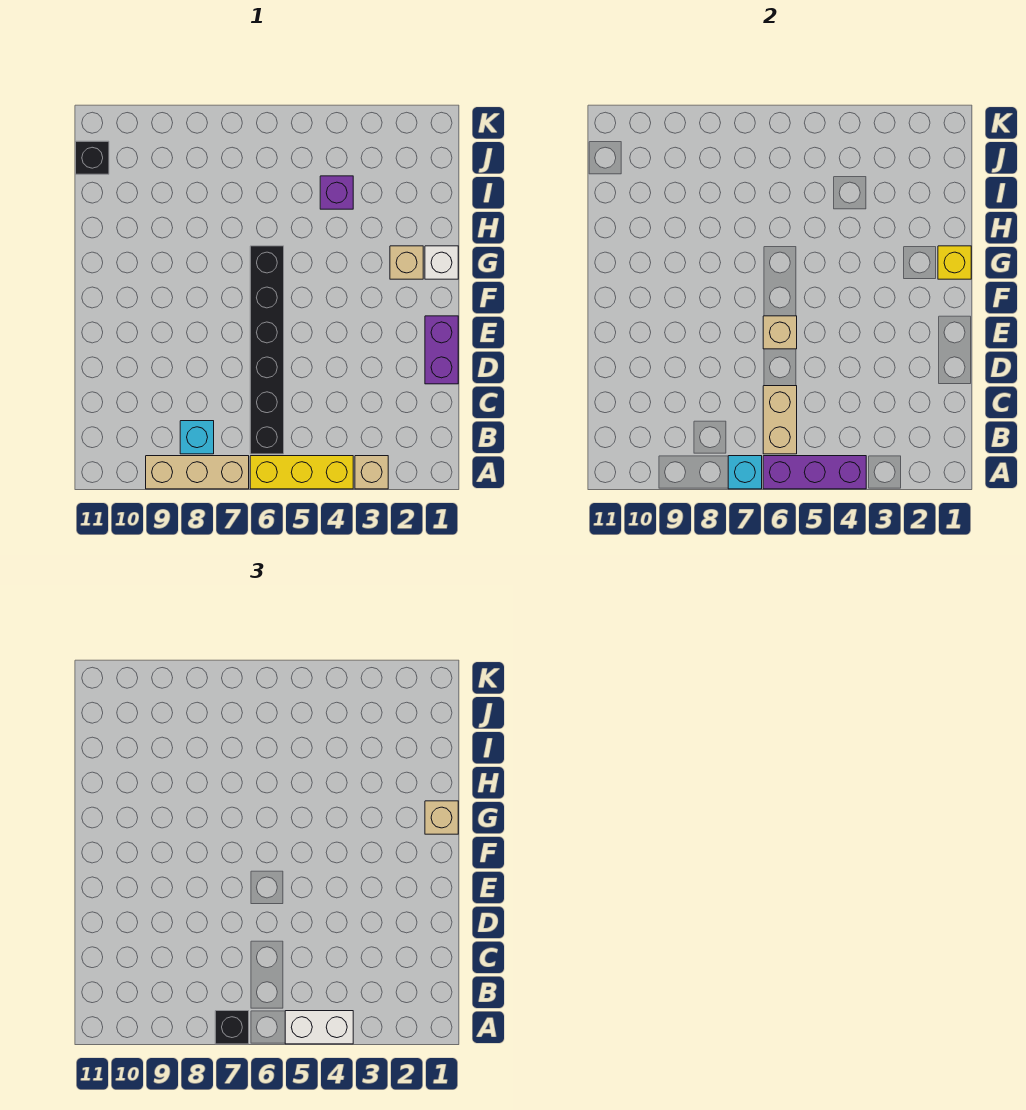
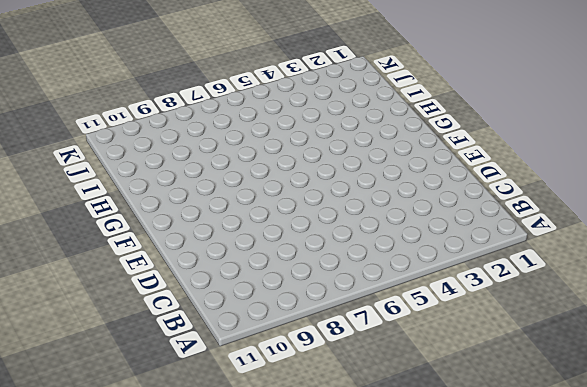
none -> tan brick A3 level 1
none -> yellow brick A4:A6 level 1
none -> tan brick A7:A9 level 1

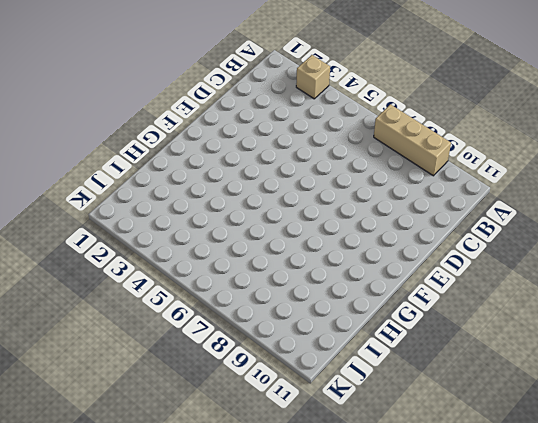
none -> yellow brick A4:A6 level 1
none -> black brick B6:G6 level 1
none -> cyan brick B8 level 1

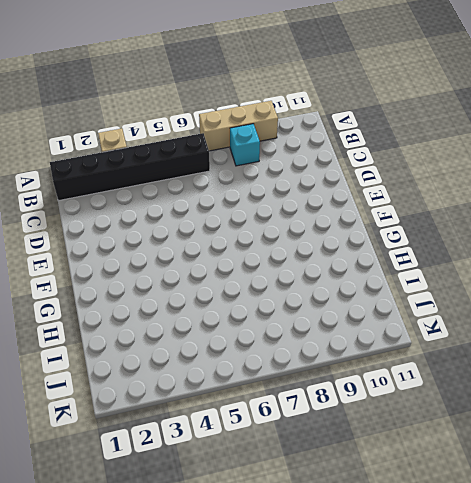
black brick B1:B6 level 1 -> black brick B6:G6 level 1
none -> yellow brick A4:A6 level 1
none -> purple brick D1:E1 level 1
none -> white brick G1 level 1

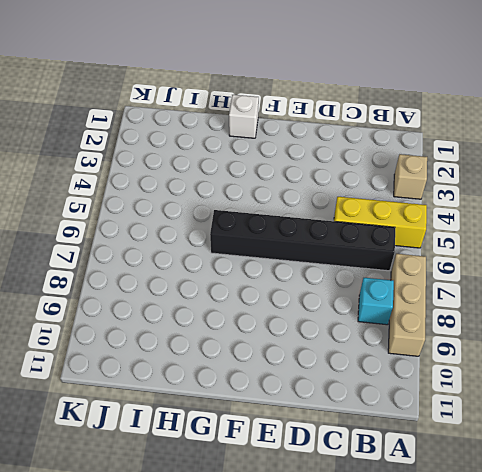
yellow brick A5:C5 level 1 -> yellow brick A4:A6 level 1
none -> purple brick D1:E1 level 1
none -> tan brick G2 level 1
none -> purple brick I4 level 1

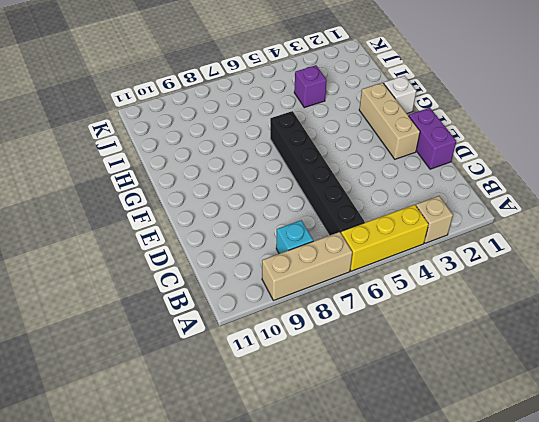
tan brick E2:G2 level 1 -> tan brick G2 level 1
none -> black brick J11 level 1
none -> purple brick A4:A6 level 2
none -> cyan brick A7 level 2

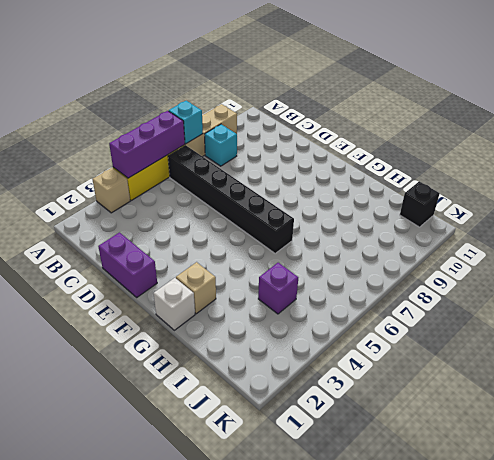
none -> tan brick B6:C6 level 2
none -> tan brick E6 level 2
none -> yellow brick G1 level 2

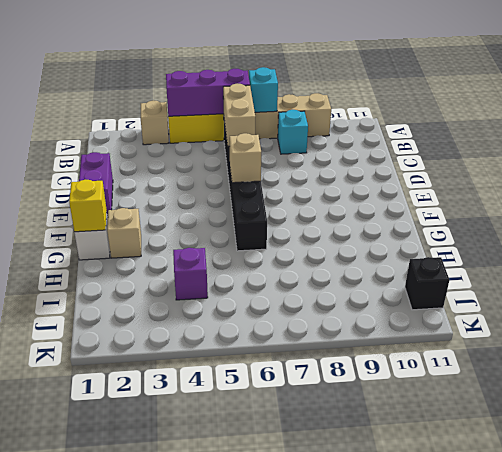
none -> white brick A4:A5 level 3
none -> black brick A7 level 3
none -> tan brick G1 level 3

